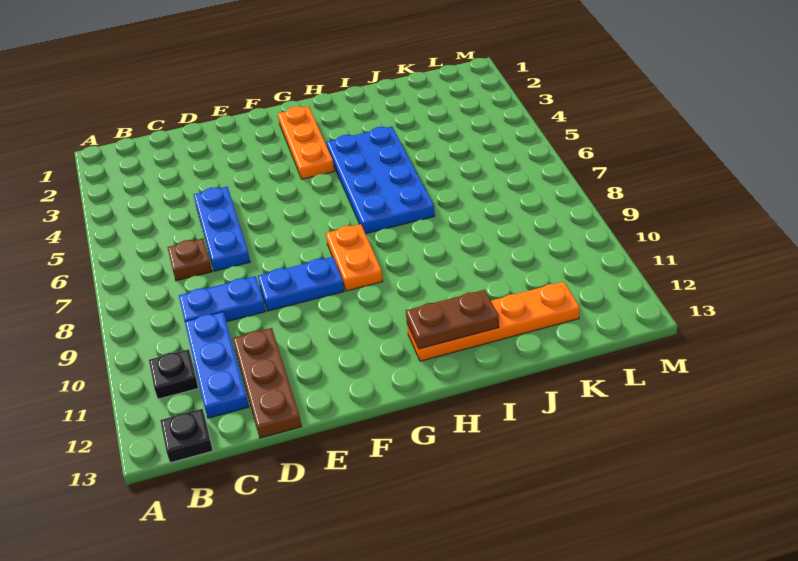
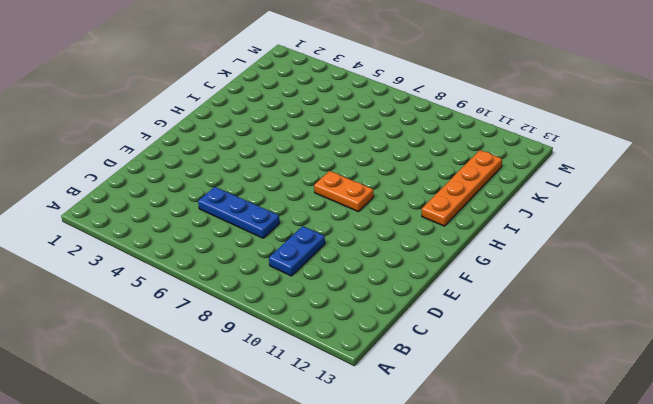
none -> black plate B11 level 1
none -> black plate B13 level 1
none -> brown plate C7 level 1

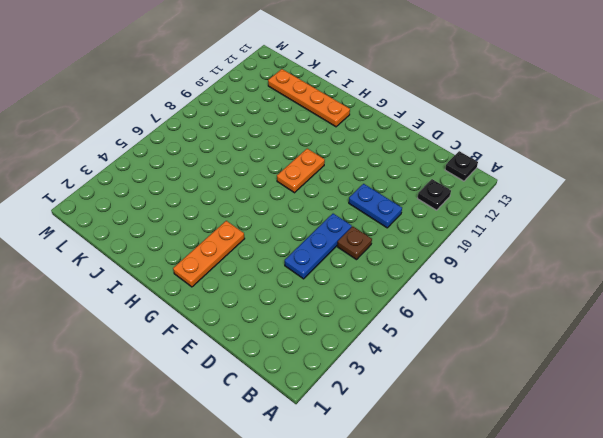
none -> blue plate C10:C12 level 1
none -> brown plate D11:D13 level 1
none -> blue plate E9:F9 level 1

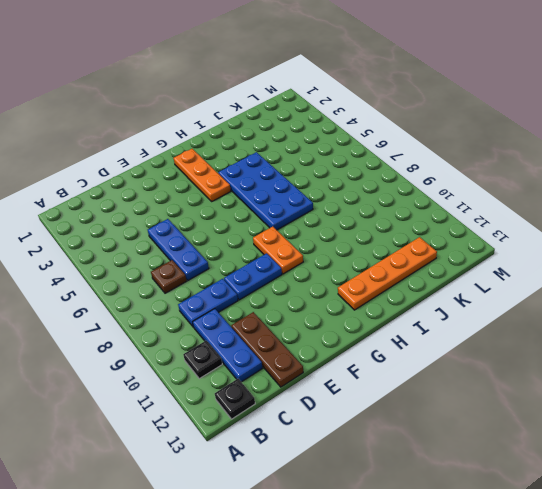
none -> brown plate H12:I12 level 2

